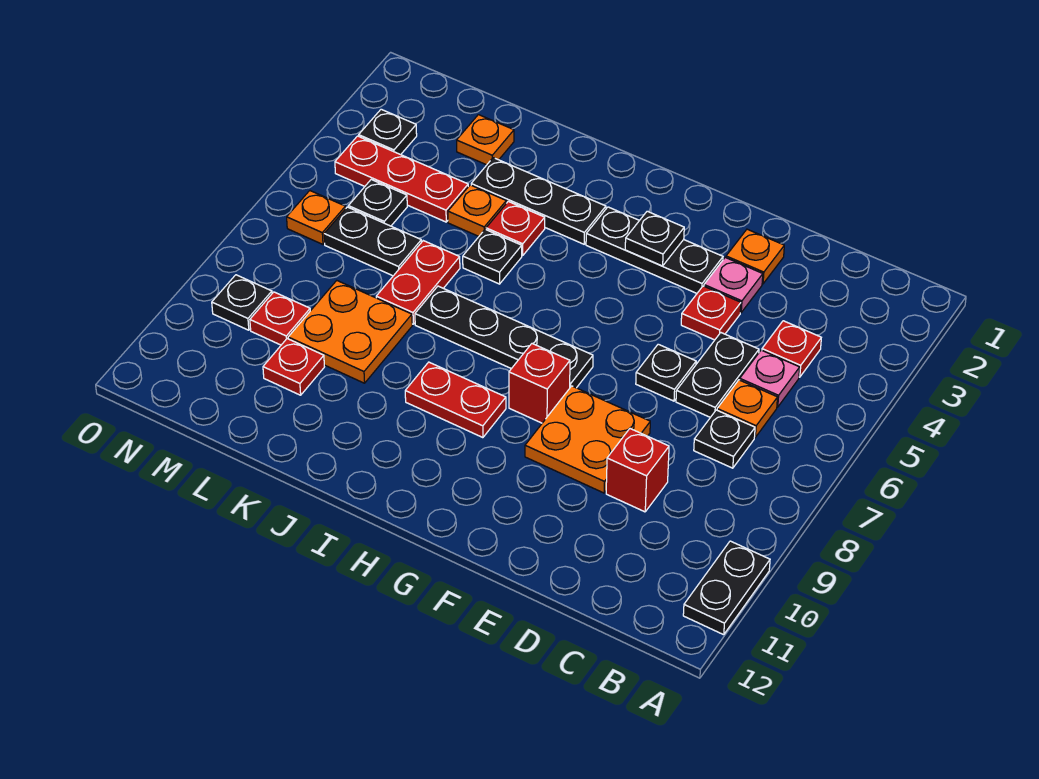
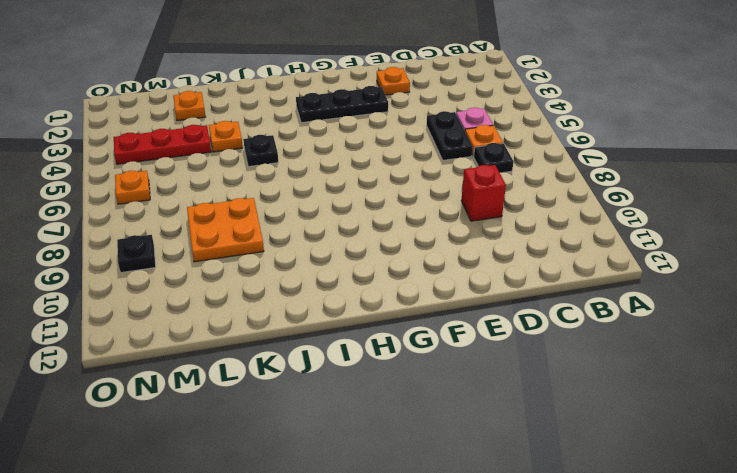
none -> black plate A10:A11 level 1
none -> red plate C4 level 1
none -> pink plate E3 level 1
none -> red plate E4 level 1

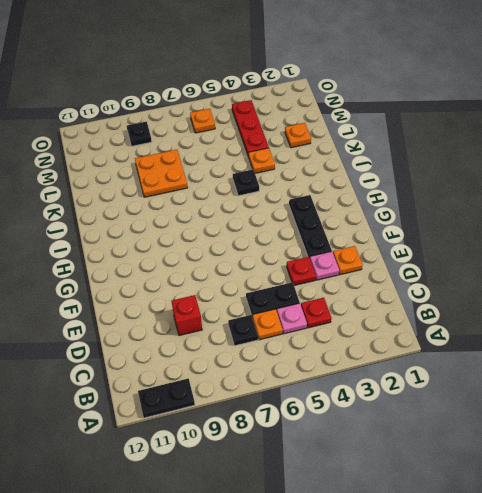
none -> black plate E6 level 1
none -> orange plate E8:F9 level 1
none -> black plate G7:J7 level 1
none -> red brick G8 level 1

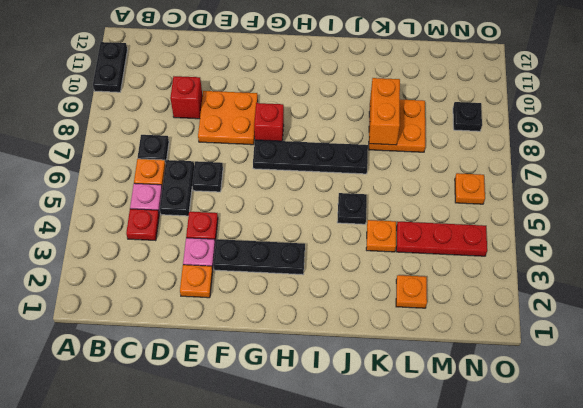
orange brick K8:K9 level 2 -> none
none -> red plate H9:I9 level 1
none -> black plate I3:K3 level 1
none -> red plate J4 level 1
none -> red plate K6:K7 level 1

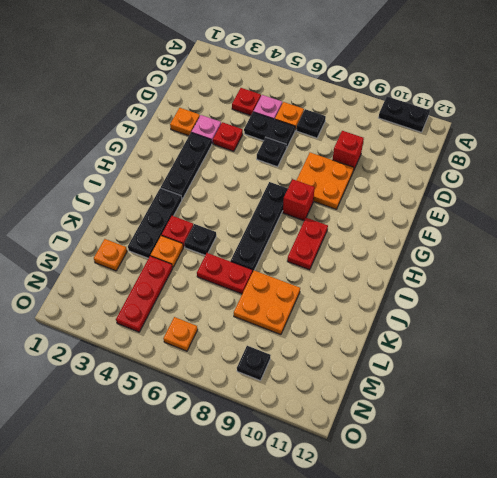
none -> black plate L6:M6 level 1
none -> red plate L10 level 1
none -> black plate M5 level 1
none -> red plate M9 level 1

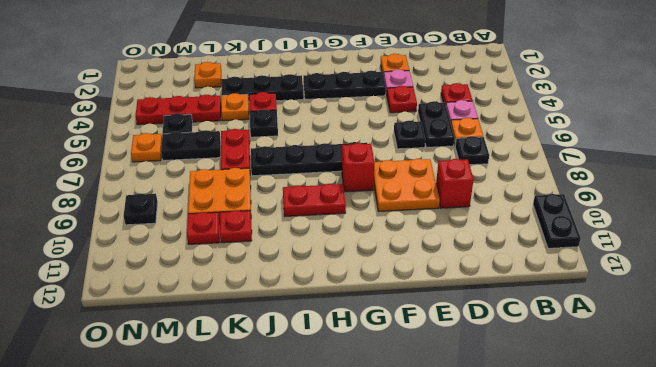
red plate K10 level 1 -> red plate M9 level 1
none -> black plate N3 level 1
none -> black plate G3 level 2

